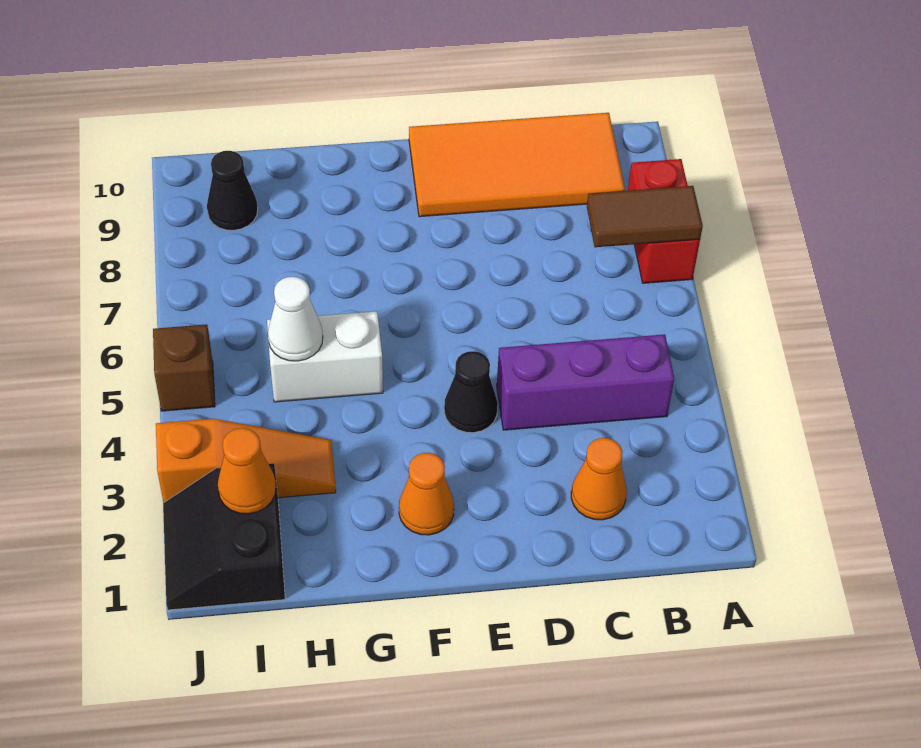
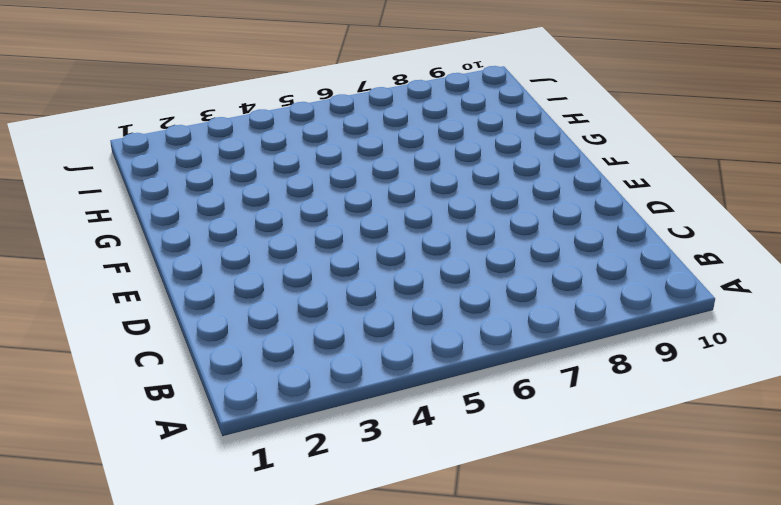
none -> red brick A7:A8 level 1
none -> purple brick B4:D4 level 1
none -> orange tile B9:E10 level 1

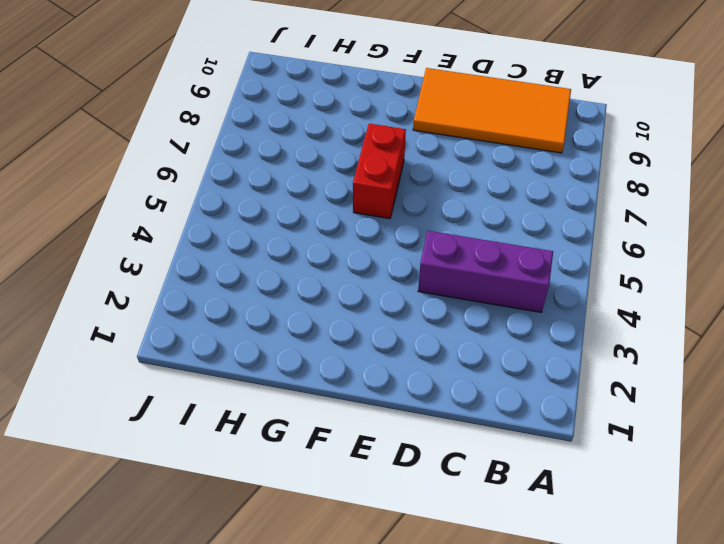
red brick F6:F7 level 1 -> red brick A7:A8 level 1
none -> orange cone C2 level 1
none -> black cone E4 level 1
none -> orange cone F2 level 1

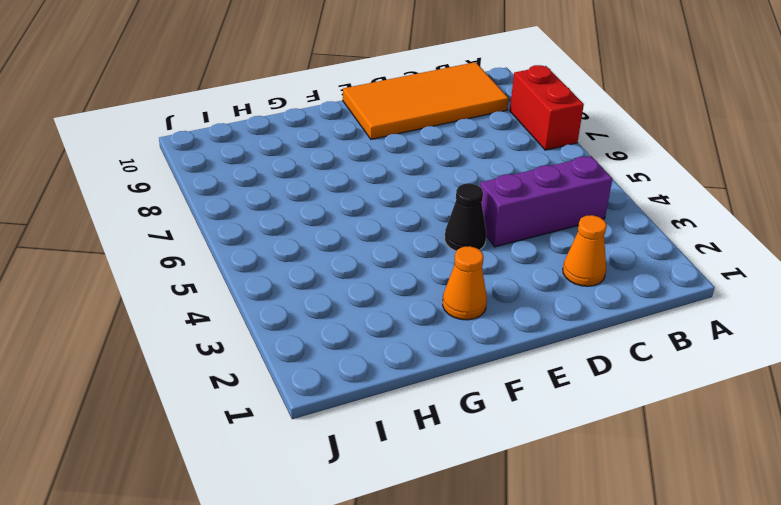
none -> white brick G5:H5 level 1
none -> orange slope H3:J3 level 1 top J
none -> black slope I1:J2 level 1 top I

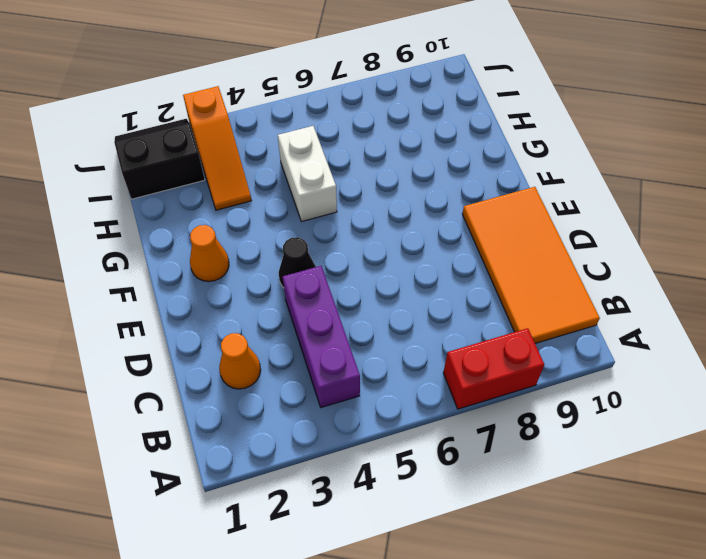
none -> black cone I9 level 1
none -> brown brick J5 level 1
none -> brown tile A7:B7 level 2

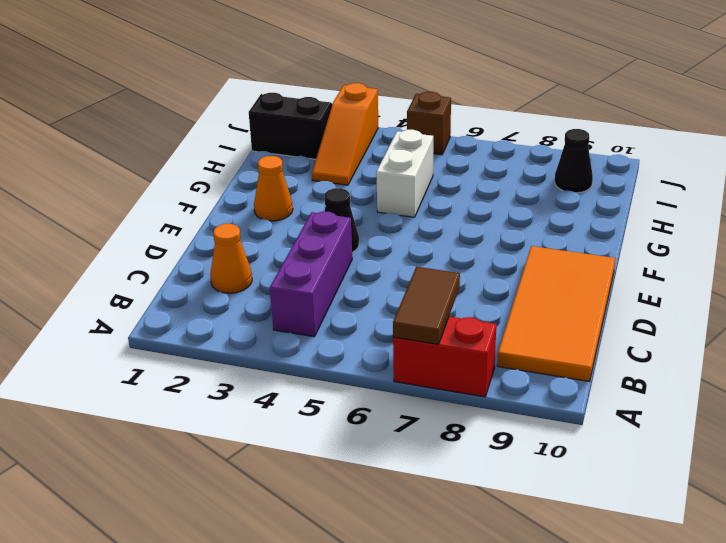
none -> white cone H5 level 2
none -> orange cone I2 level 2

